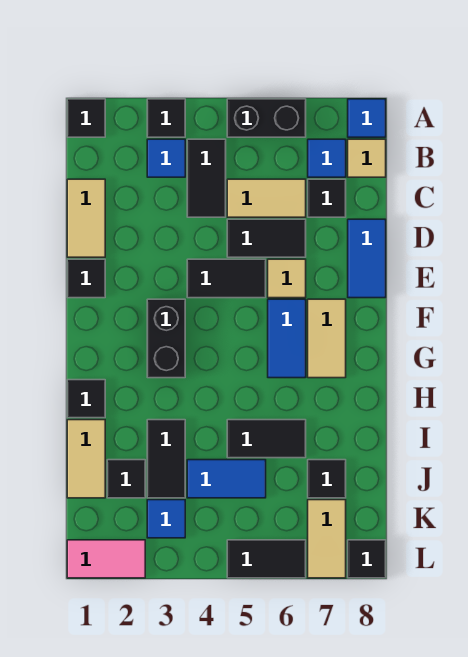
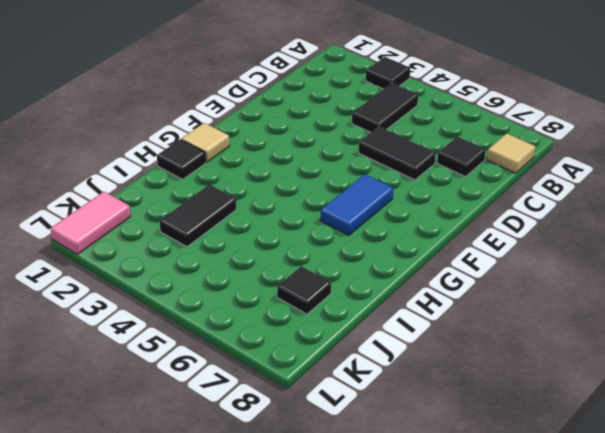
tan tile G1 level 1 -> tan tile E6 level 1
pink tile K1:L1 level 1 -> pink tile L1:L2 level 1
none -> black tile A1 level 1
none -> black brick A5:A6 level 1
none -> blue tile A8 level 1
none -> blue tile B3 level 1

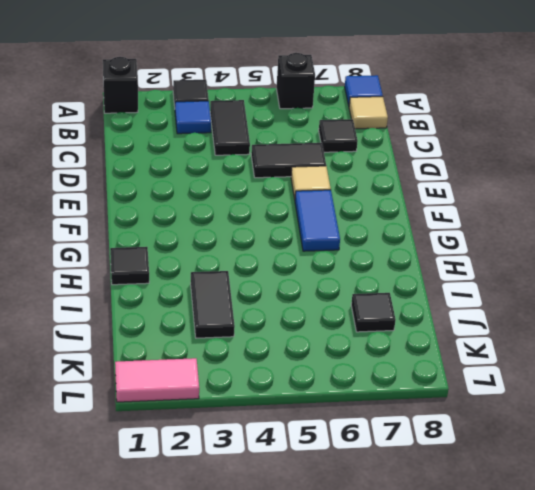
black brick A1 level 1 -> black tile A1 level 1
black brick A6 level 1 -> black brick A5:A6 level 1
none -> blue tile B7 level 1
none -> tan tile C1:D1 level 1
none -> tan tile C5:C6 level 1
none -> blue tile D8:E8 level 1

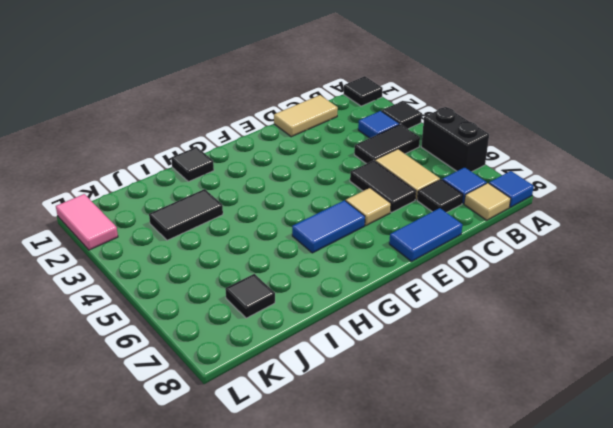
none -> black tile E1 level 1
none -> black tile E4:E5 level 1
none -> black brick F3:G3 level 1
none -> tan tile F7:G7 level 1

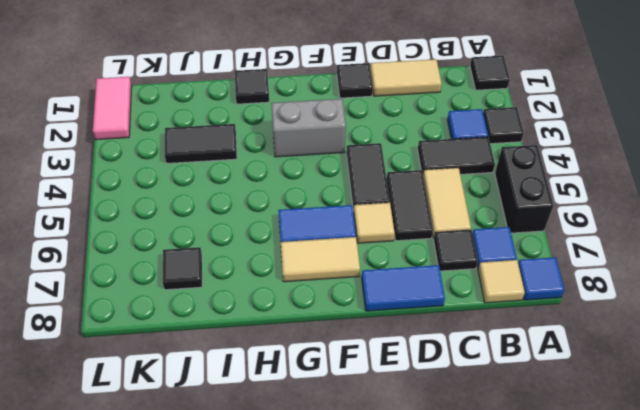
grey brick F3:G3 level 1 -> black brick F3:G3 level 1
none -> tan tile I1:J1 level 1
none -> black tile I5:I6 level 1
none -> black tile J2 level 1
none -> blue tile J4:J5 level 1

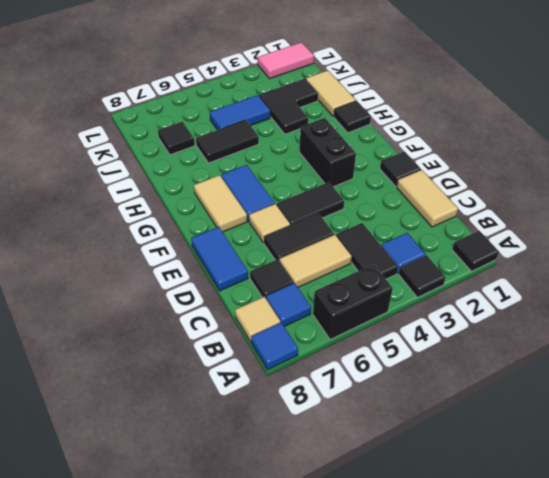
none -> blue tile K3 level 1
none -> tan tile K7:L7 level 1
none -> black tile L5:L6 level 1
none -> black tile L8 level 1

